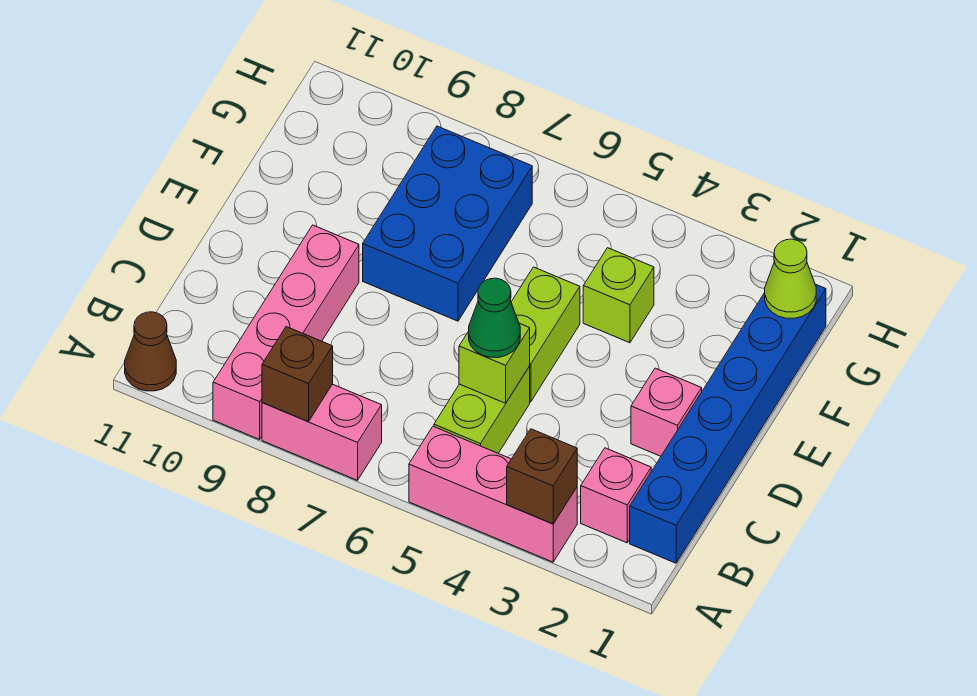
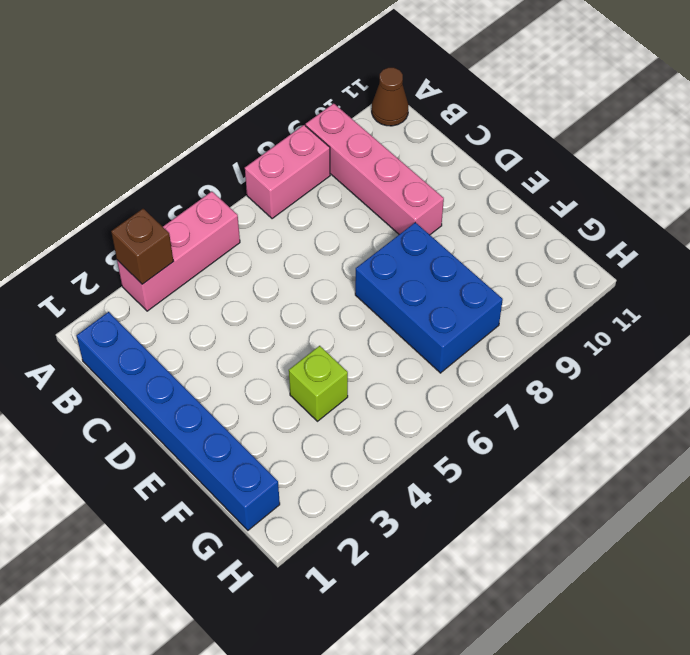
none -> pink brick B2 level 1
none -> lime brick B5:C5 level 1
none -> pink brick D2 level 1

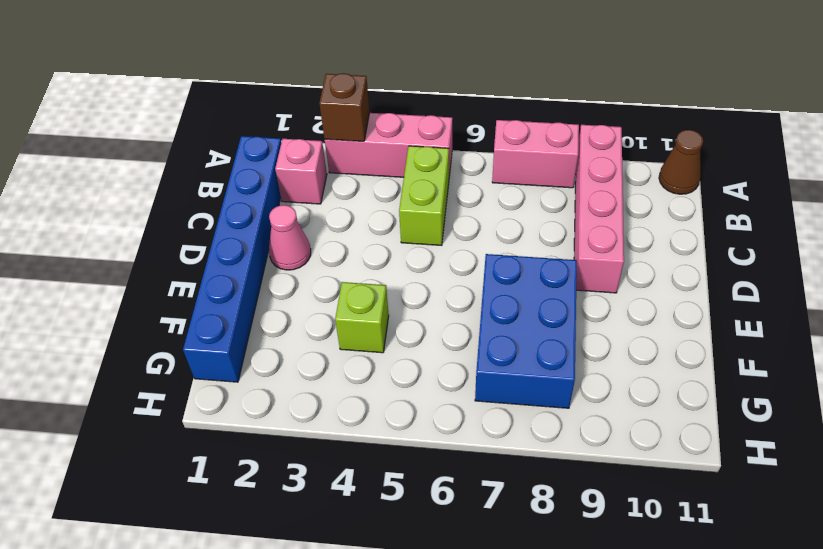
pink cone D2 level 1 -> pink brick D2 level 1
none -> lime brick D5:E5 level 1
none -> brown brick A8 level 2
none -> lime brick C5 level 2

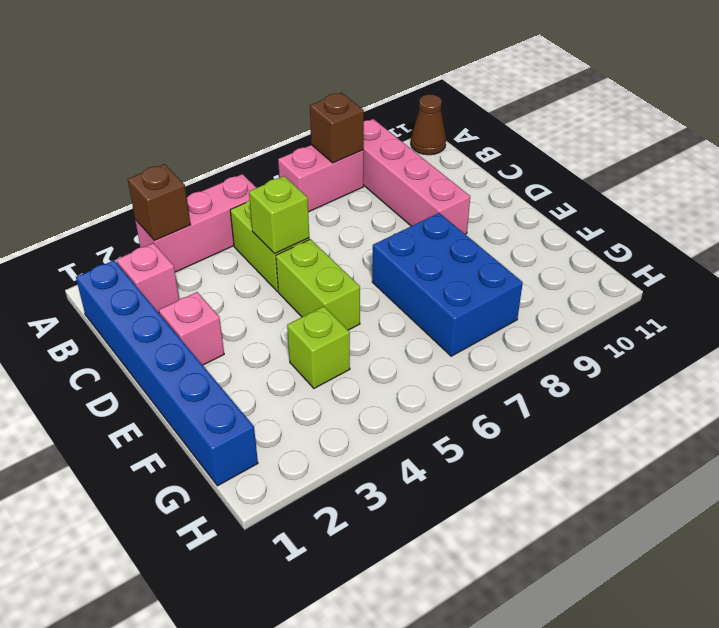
none -> lime cone G1 level 2
none -> green cone C5 level 3

